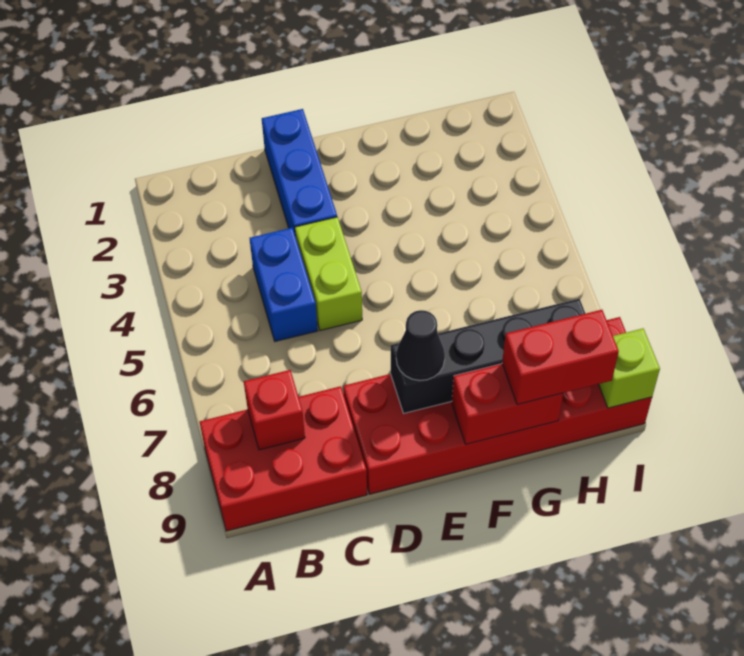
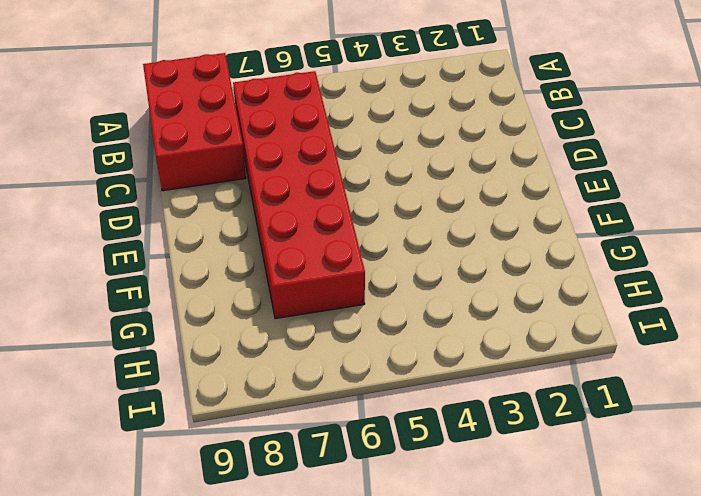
red brick B6:G7 level 1 -> red brick D8:I9 level 1
none -> blue brick C4:C5 level 1
none -> blue brick D1:D3 level 1

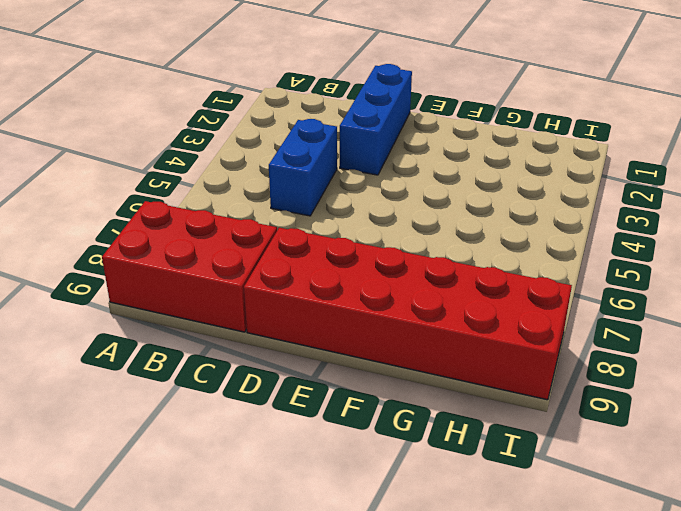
none -> lime brick D4:D5 level 1
none -> red brick B8 level 2

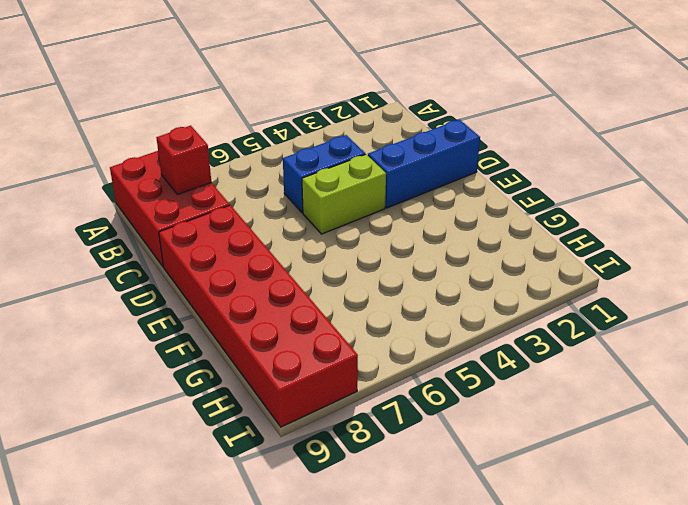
none -> black brick E8:H8 level 2
none -> red brick F9:G9 level 2

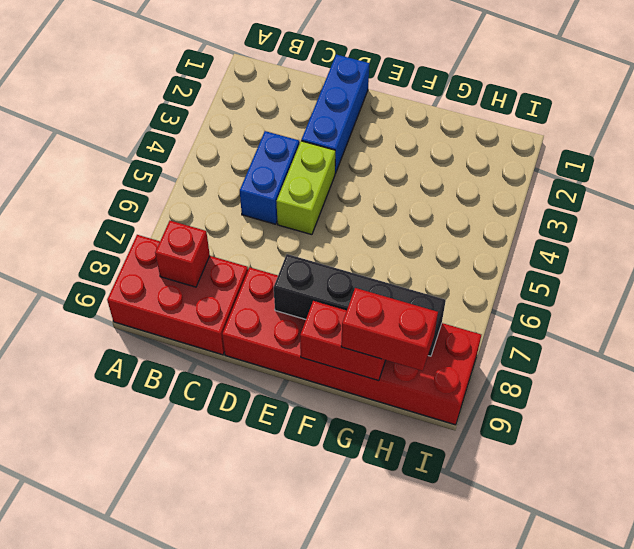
none -> lime brick I9 level 2
none -> black cone E8 level 3

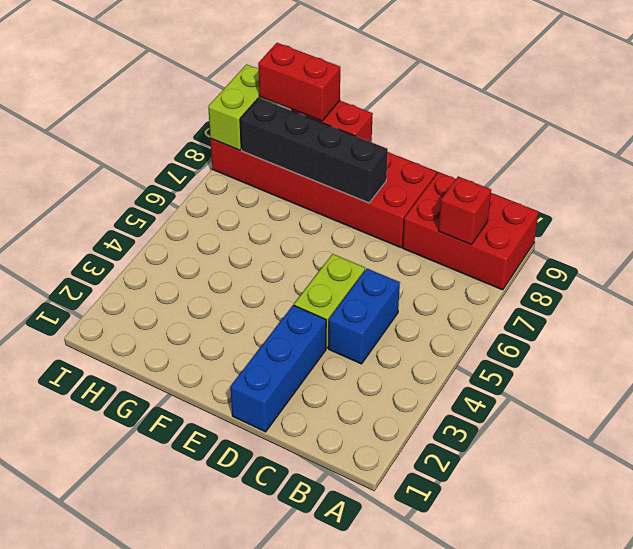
lime brick I8:I9 level 2 -> lime brick I9 level 2
none -> black cone E8 level 3

